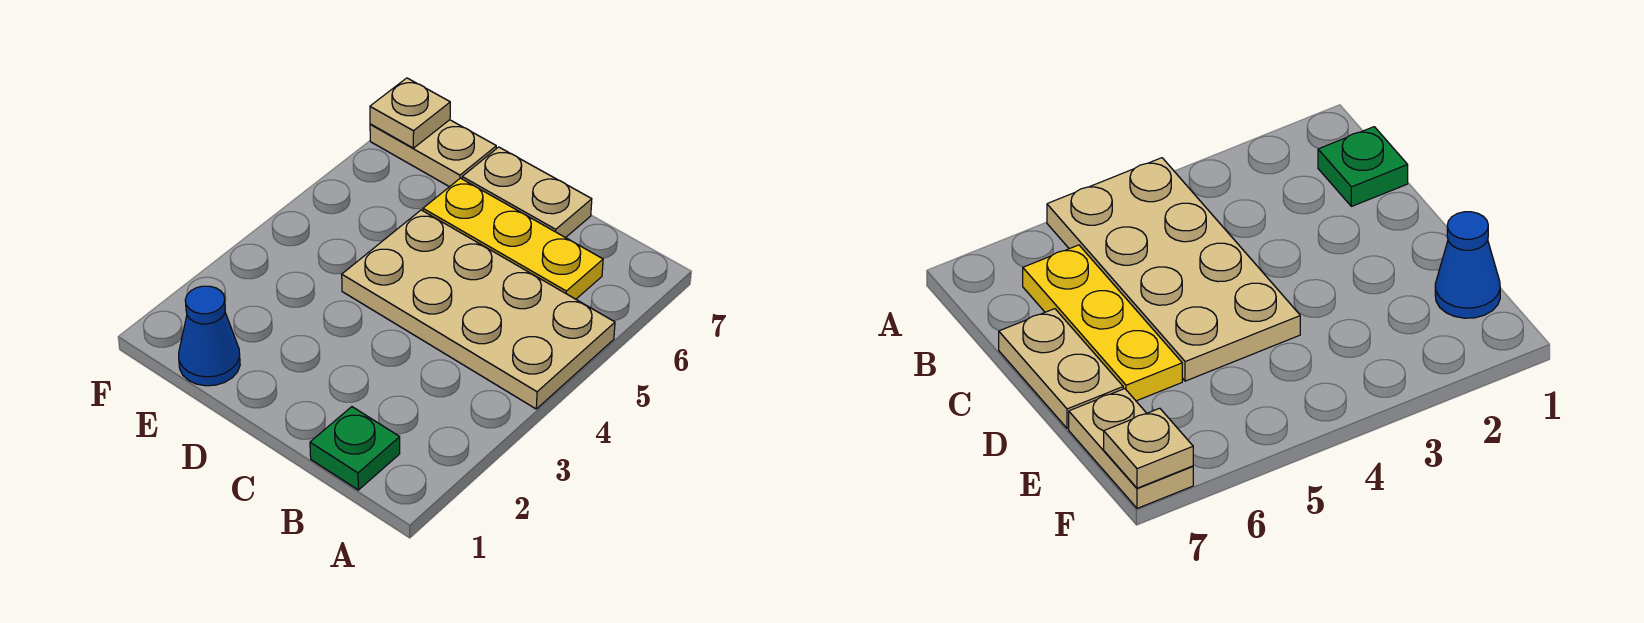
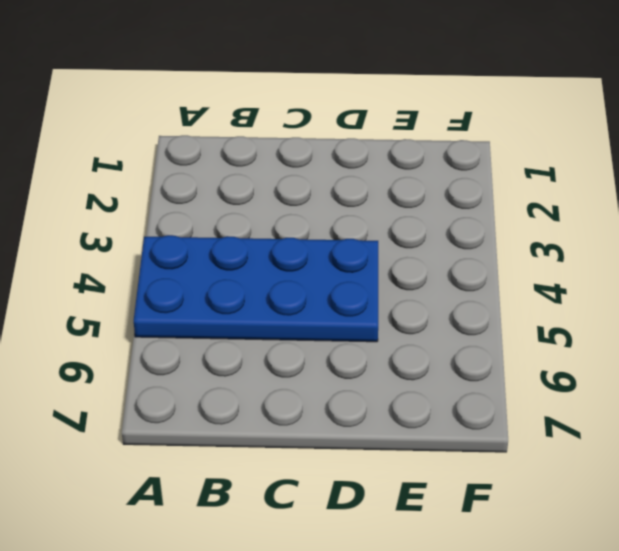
blue plate A4:D5 level 1 -> tan plate A4:D5 level 1
none -> green plate B1 level 1
none -> yellow plate B6:D6 level 1

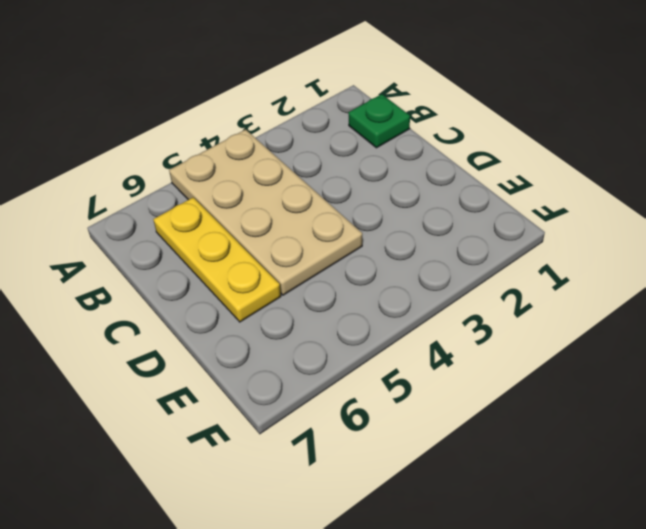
none -> tan plate C7:D7 level 1
none -> blue cone E1 level 1

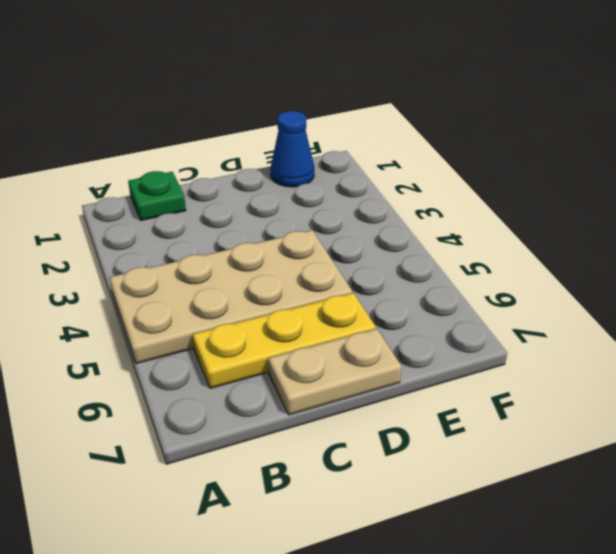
none -> tan plate E7:F7 level 1
none -> tan plate F7 level 2

